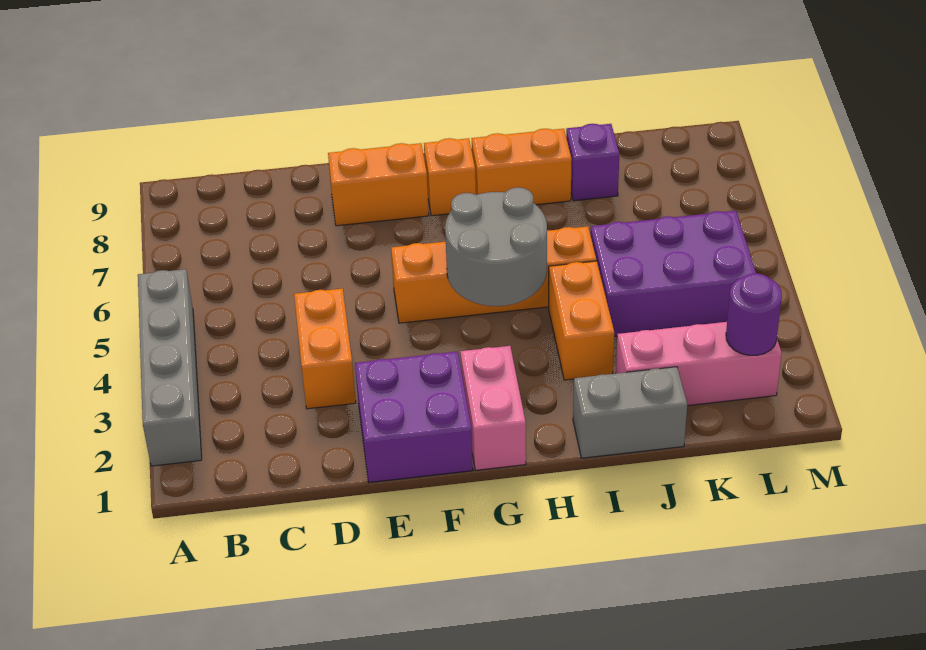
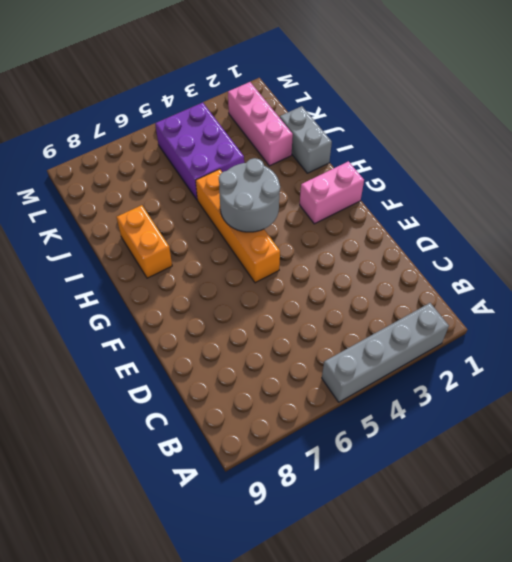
none -> orange brick D3:D4 level 1
none -> purple brick E1:F2 level 1
none -> orange brick E8:F8 level 1

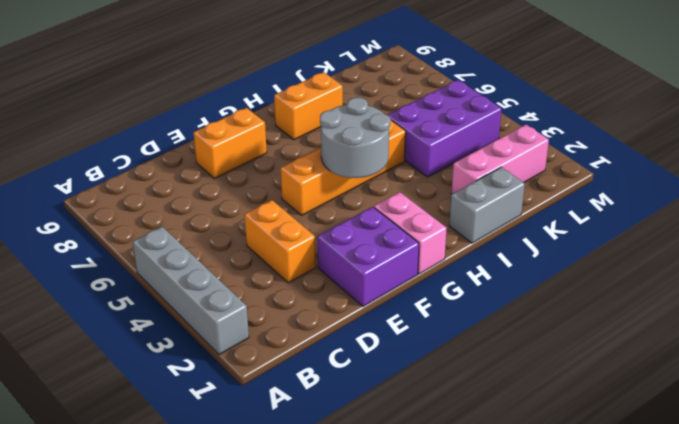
none -> orange brick G8 level 1
none -> orange brick I3:I4 level 1
none -> purple brick J8 level 1

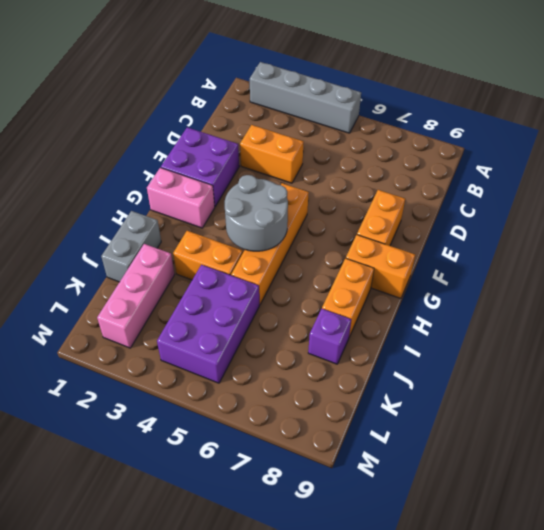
orange brick G8:G9 level 1 -> orange brick G8 level 1
none -> purple round brick L2 level 2

